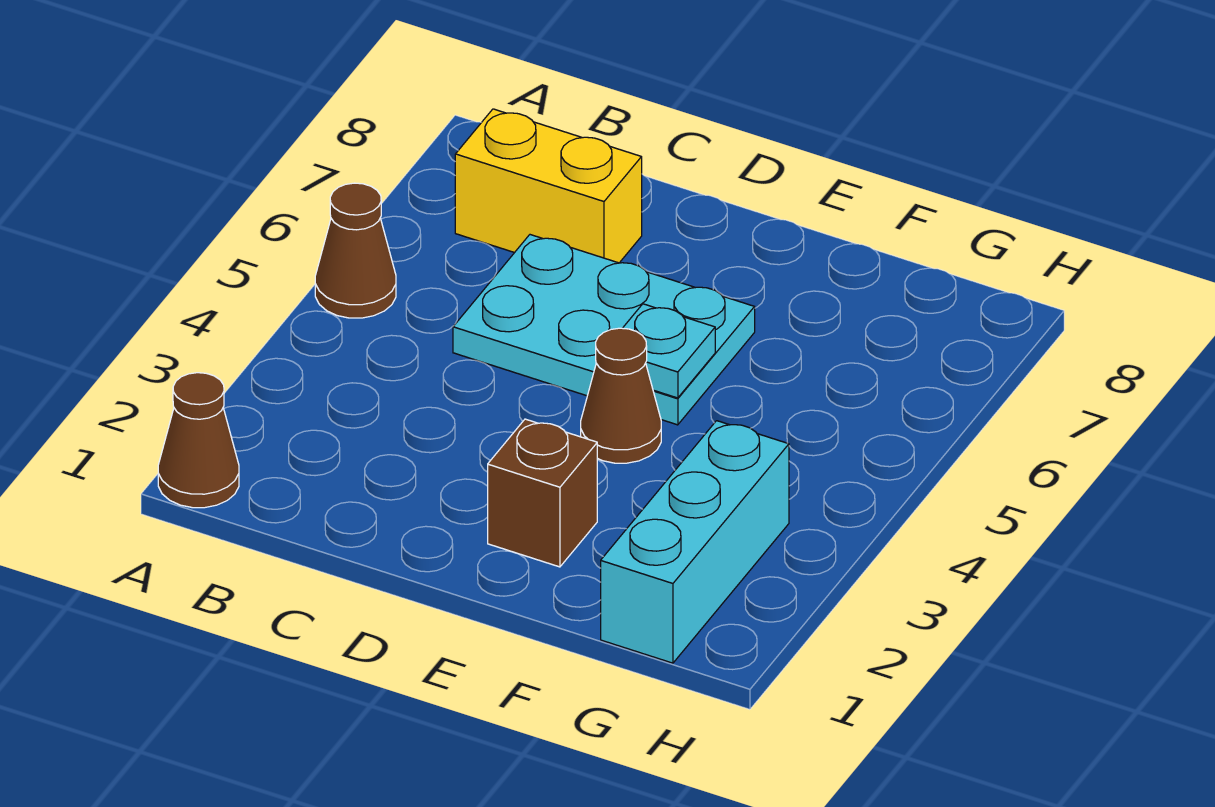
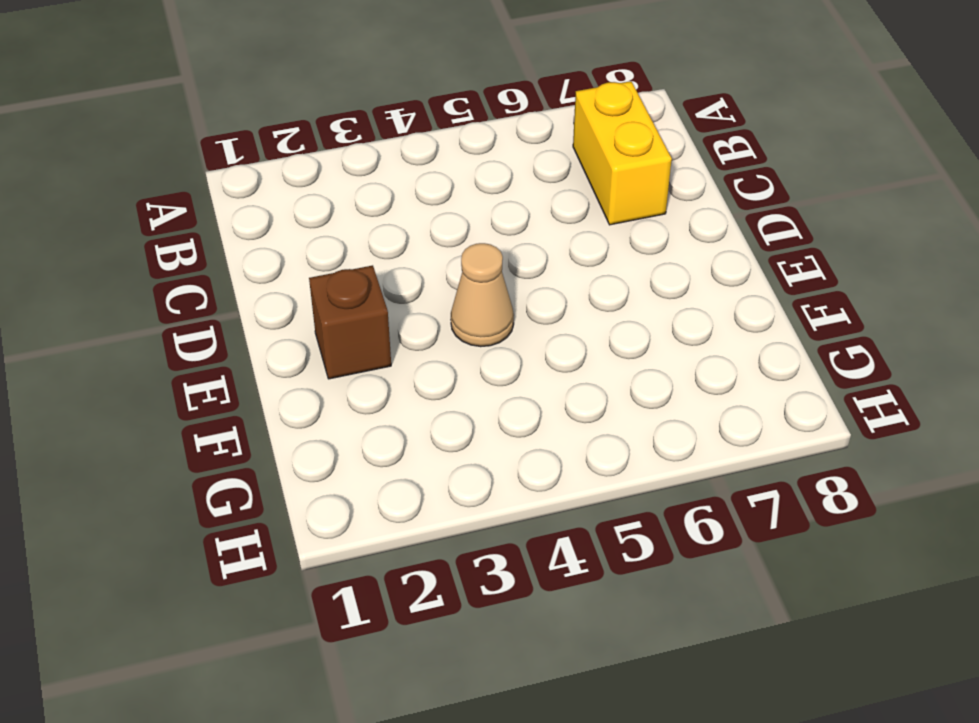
tan cone E4 level 1 -> brown cone E4 level 1
none -> brown cone A1 level 1
none -> brown cone A5 level 1

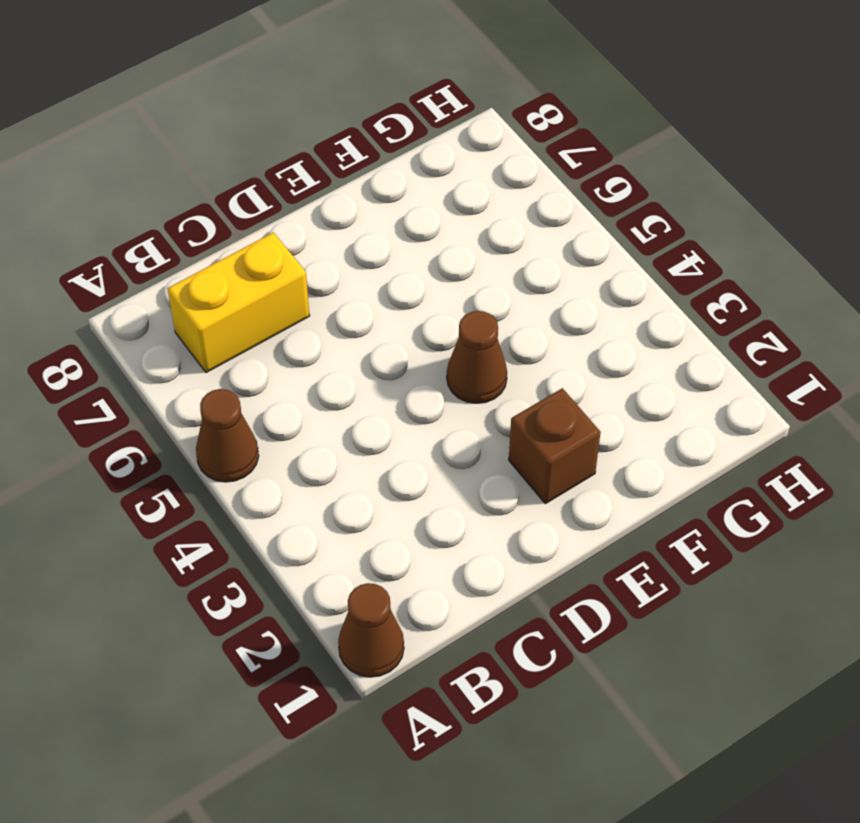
none -> cyan plate C5:E6 level 1
none -> cyan brick G1:G3 level 1

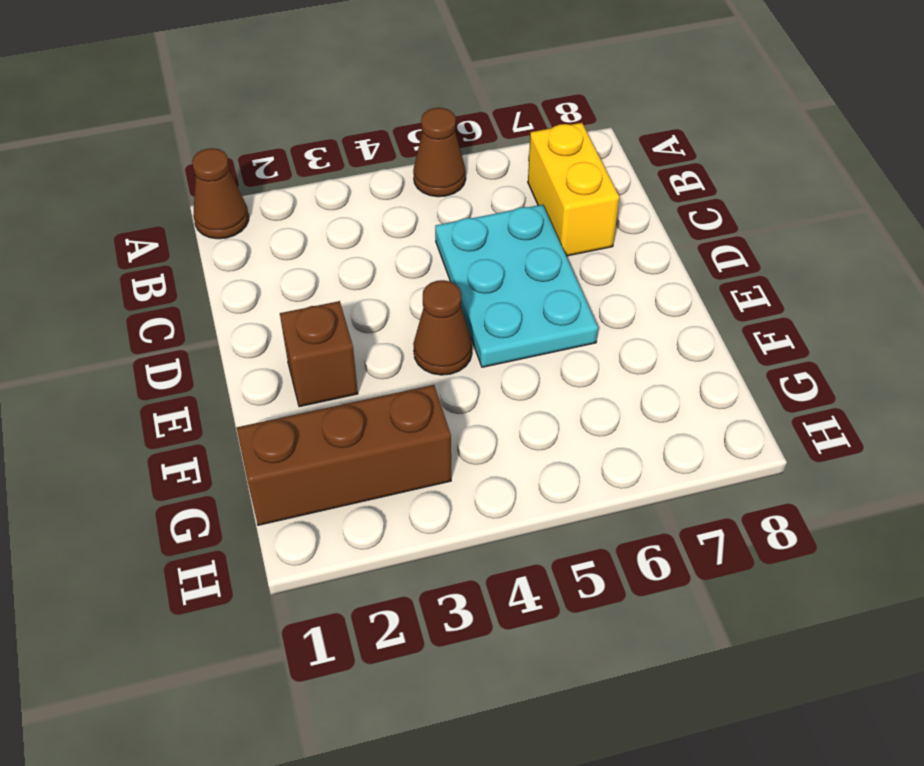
brown brick G1:G3 level 1 -> cyan brick G1:G3 level 1
none -> cyan plate E5 level 2

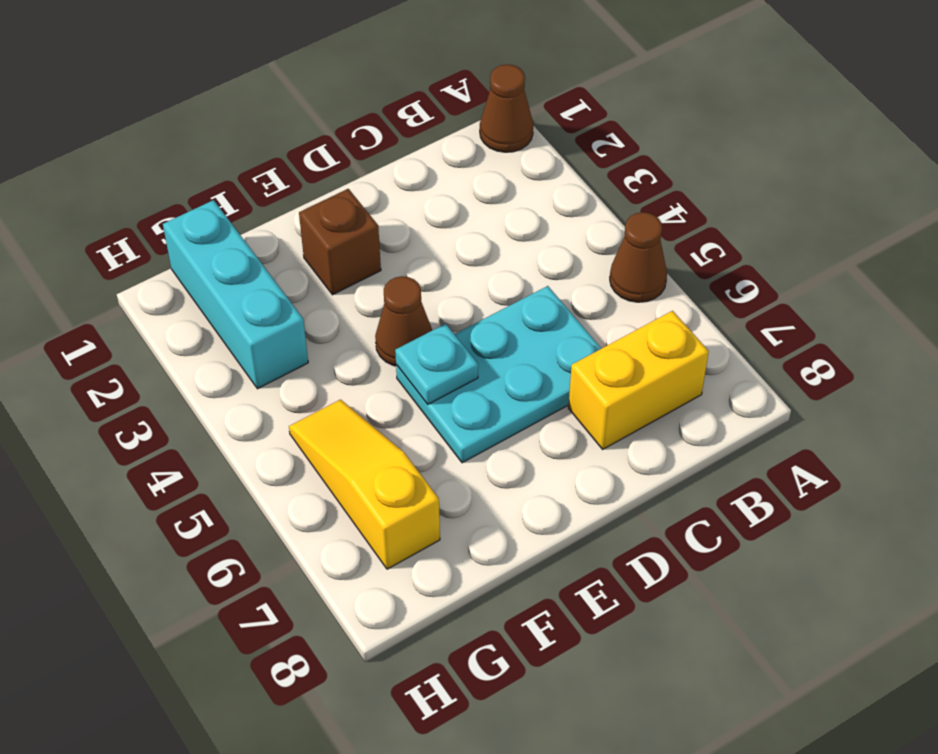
yellow slope G5:G7 level 1 top 7 -> none

